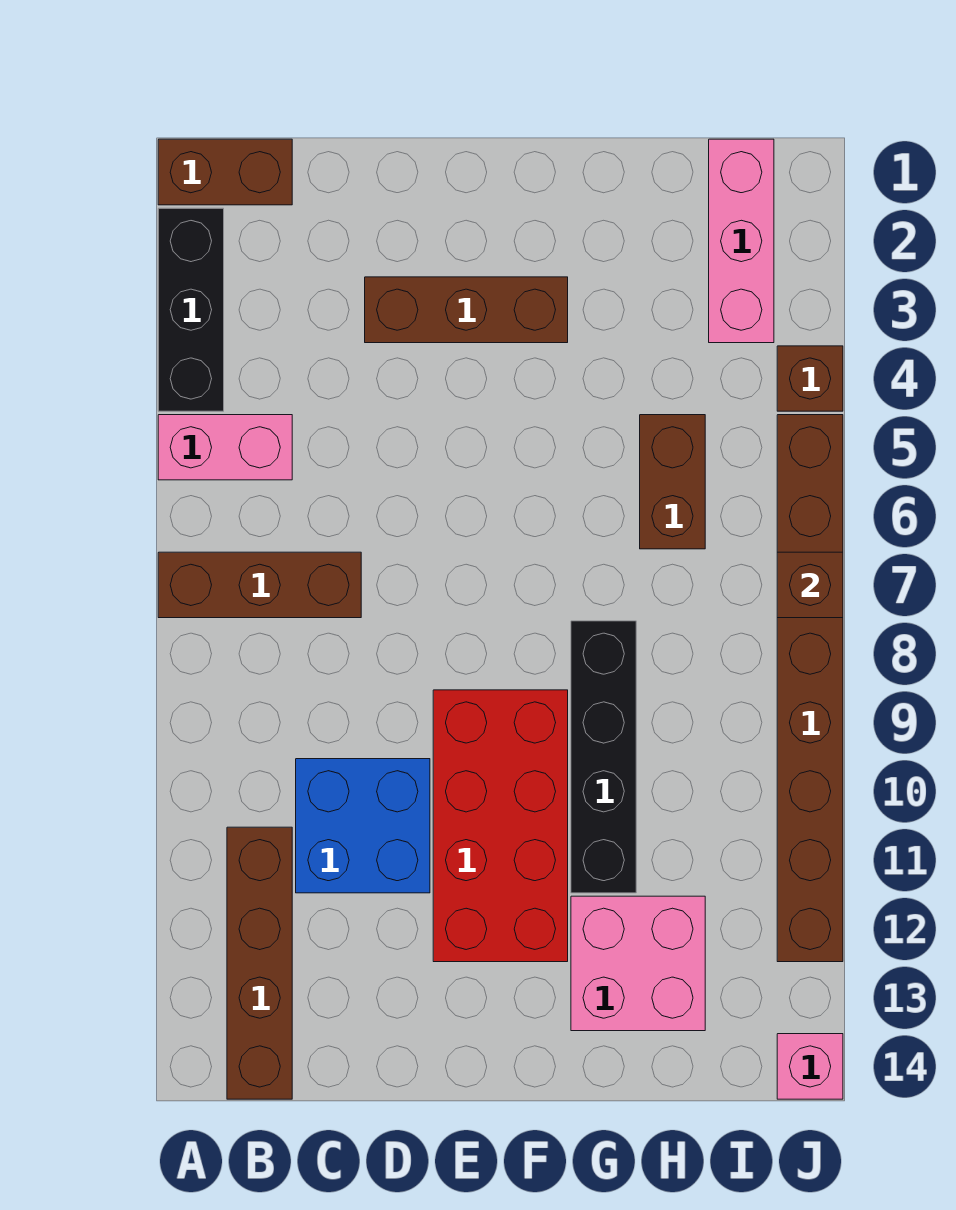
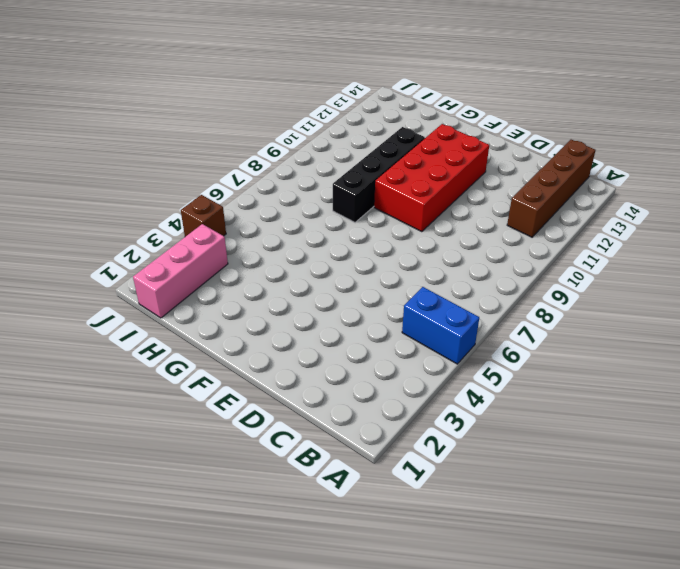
blue brick A5:B5 level 1 -> pink brick A5:B5 level 1
none -> brown brick A1:B1 level 1
none -> black brick A2:A4 level 1
none -> brown brick A7:C7 level 1

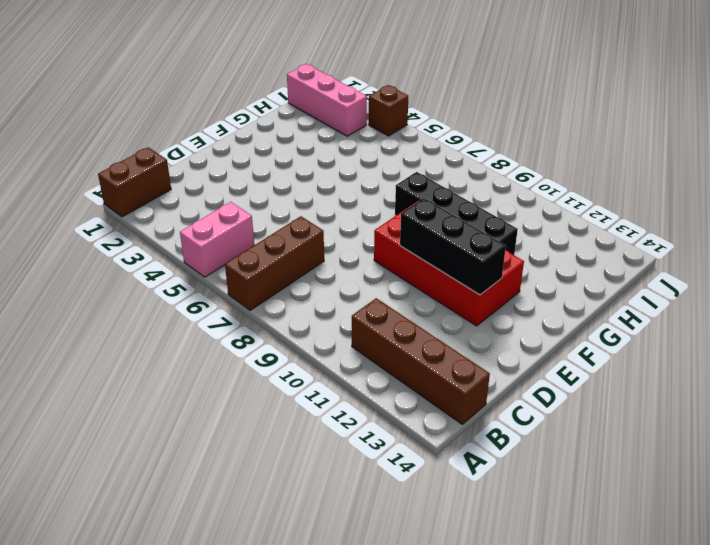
black brick E10:E12 level 2 -> black brick A2:A4 level 1
none -> blue brick C10:D11 level 1
none -> brown brick D3:F3 level 1
none -> pink brick G12:H13 level 1

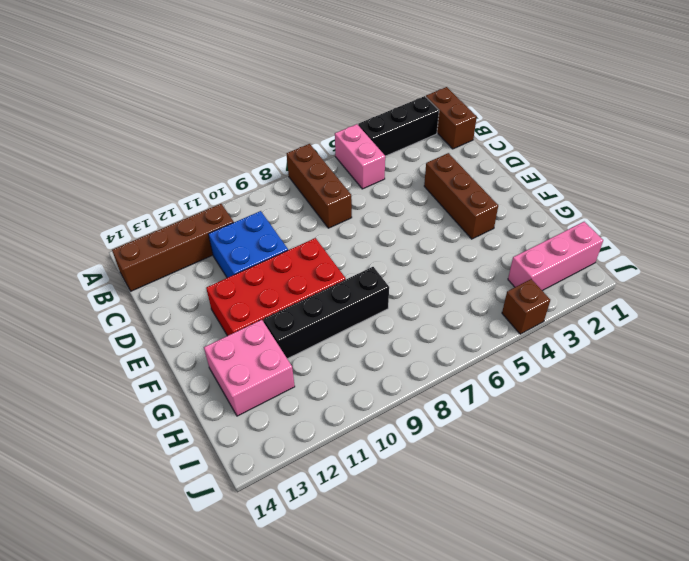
none -> brown brick H5:H6 level 1
none -> brown brick J5:J12 level 1
none -> pink brick J14 level 1

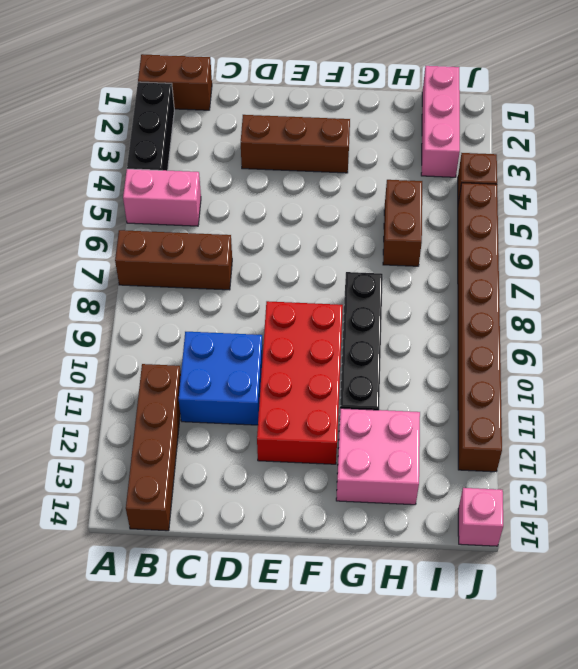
none -> brown brick J7 level 2

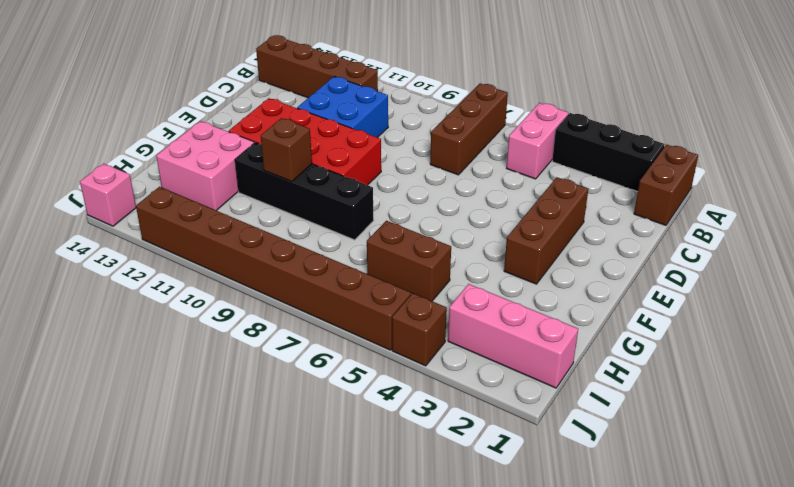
brown brick G10 level 2 -> brown brick J7 level 2

